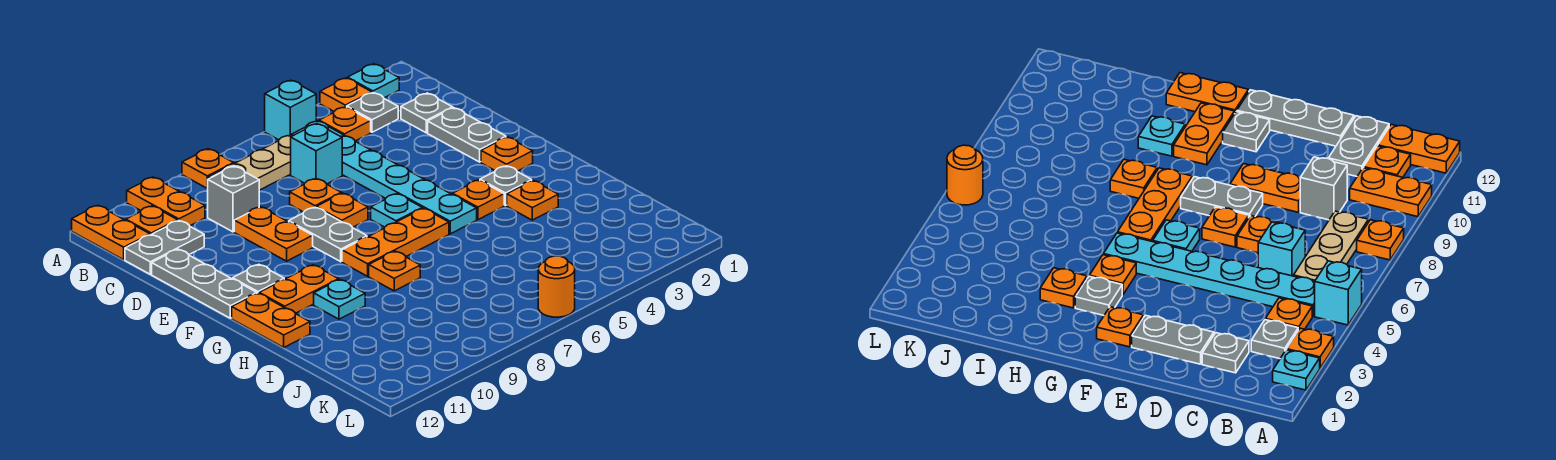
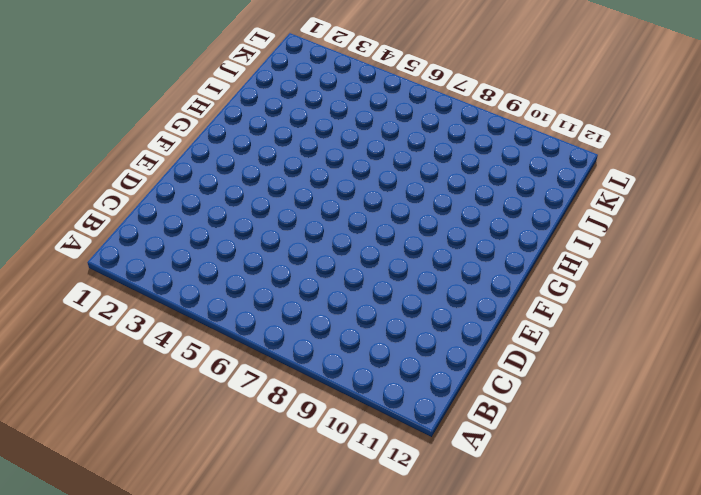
none -> cyan plate A2 level 1
none -> orange plate A3 level 1
none -> cyan brick A5 level 1
none -> orange plate A8 level 1

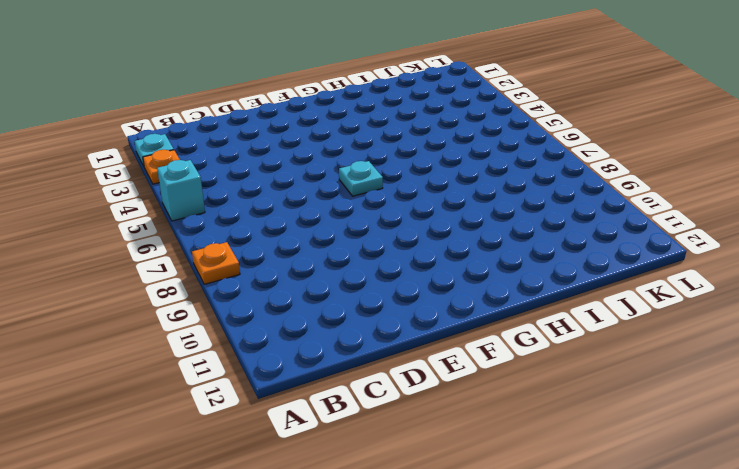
none -> orange plate A10:B10 level 1
none -> orange plate A12:B12 level 1
none -> grey plate B3 level 1
none -> orange plate B4 level 1

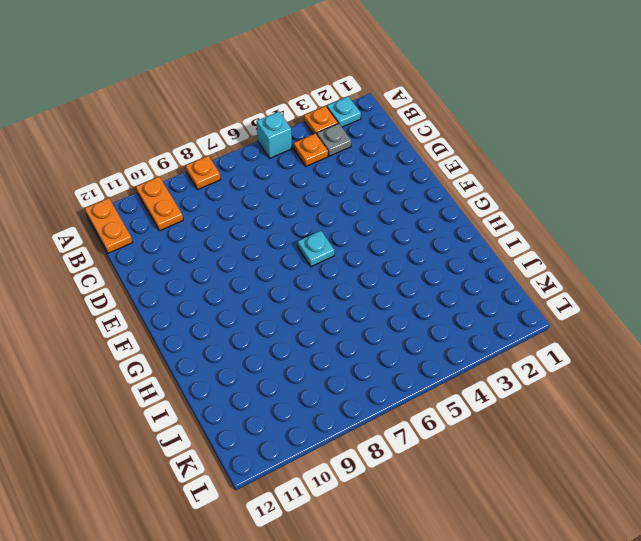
none -> cyan plate B5:G5 level 1
none -> tan plate B6:B8 level 1
none -> orange plate B11 level 1
none -> grey plate C2 level 1

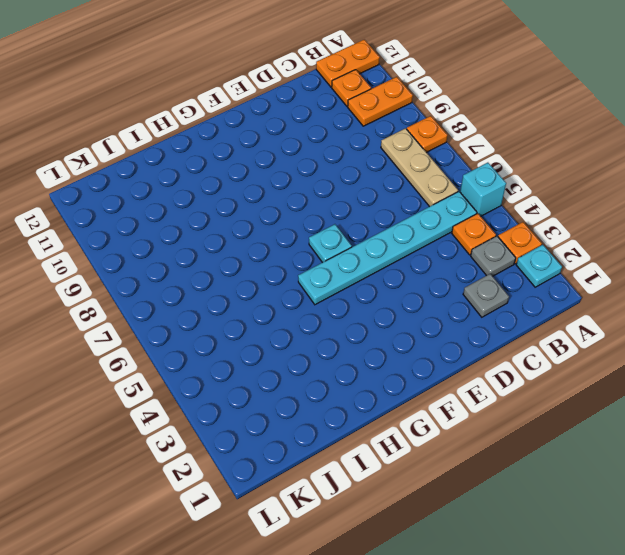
none -> cyan brick C6 level 1
none -> grey brick C9 level 1
none -> grey plate C11:C12 level 1
none -> grey plate D2:E2 level 1

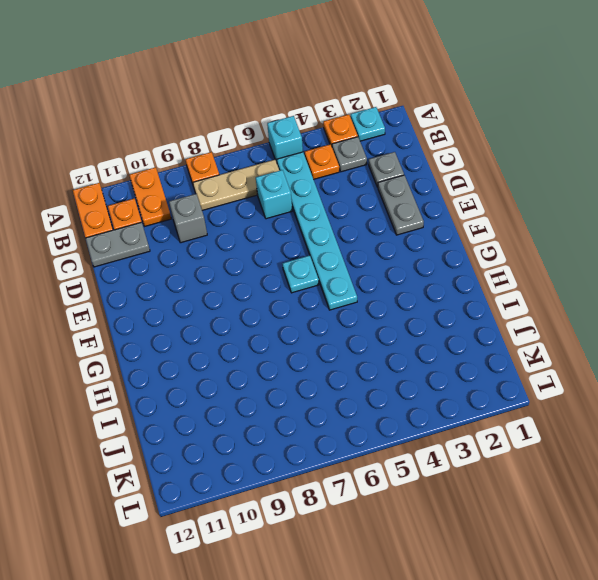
none -> orange plate D7 level 1
none -> orange plate D9:E9 level 1
none -> grey plate D12:F12 level 1
none -> orange plate E7 level 1

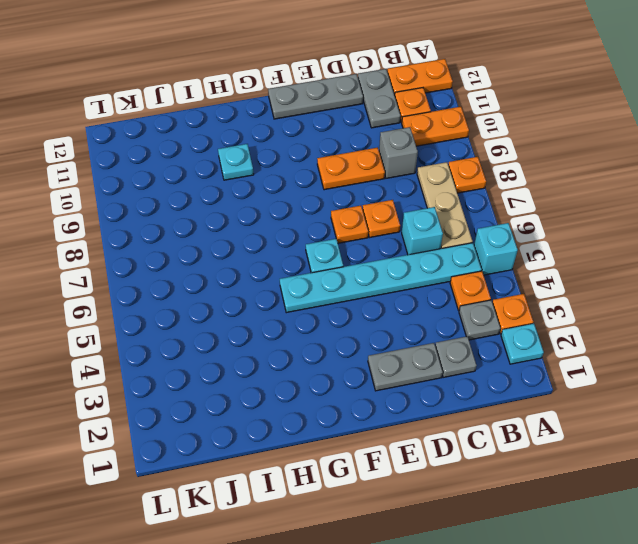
none -> grey plate E8:F8 level 1
none -> orange plate F2 level 1
none -> grey plate F11 level 1
none -> grey plate G3 level 1

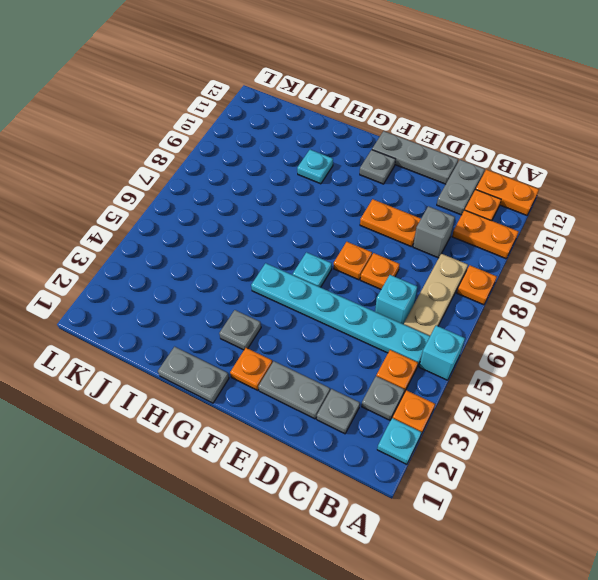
grey plate G1:H1 level 1 -> grey plate E8:F8 level 1
none -> orange plate G4 level 1
none -> orange plate G6:G8 level 1
none -> orange plate G10:G11 level 1
none -> orange plate G12:H12 level 1

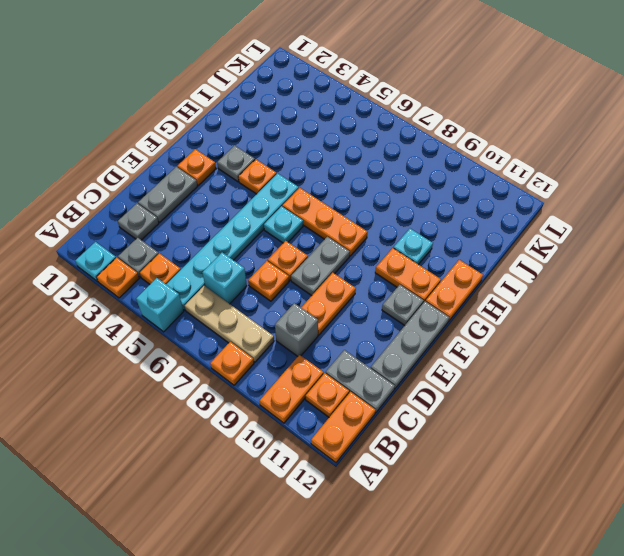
none -> orange plate H3 level 1
none -> orange plate H8 level 1
none -> orange round brick L6 level 1

